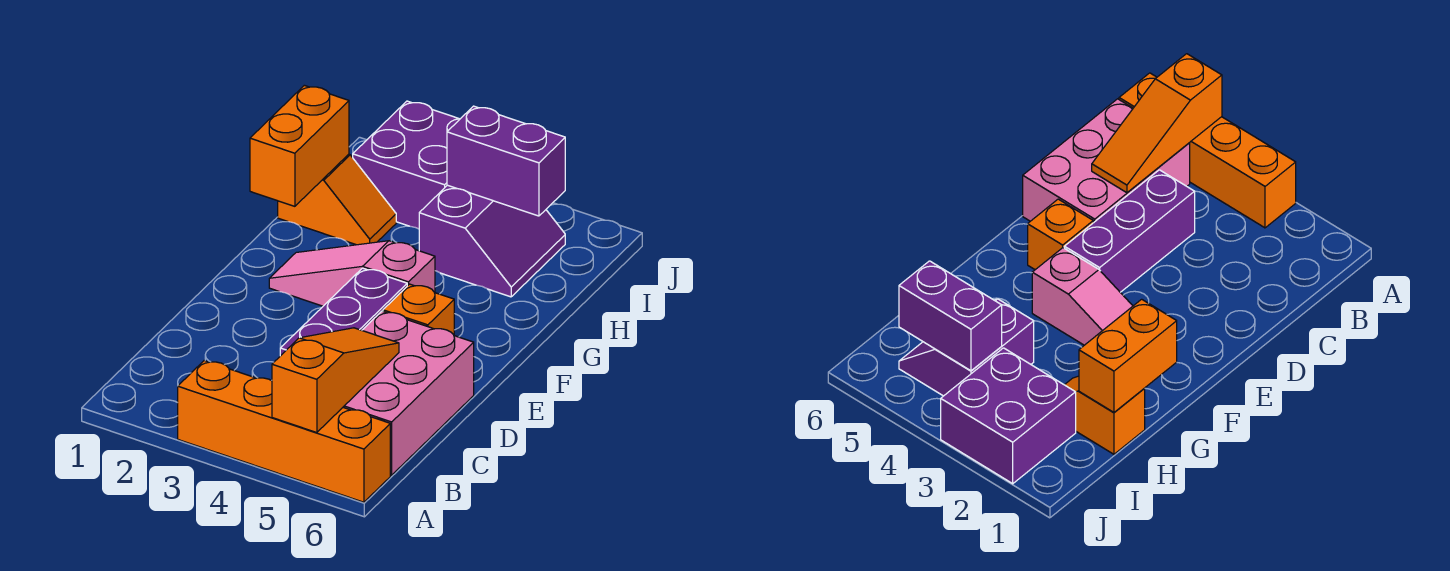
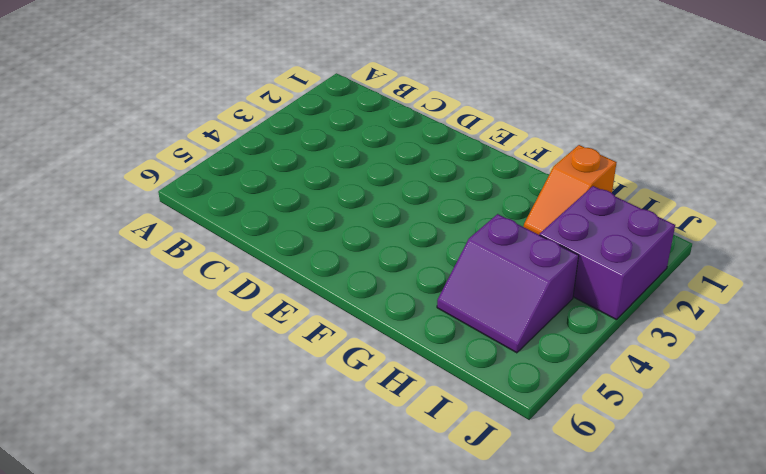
none -> orange brick A3:A6 level 1
none -> pink brick B5:D6 level 1

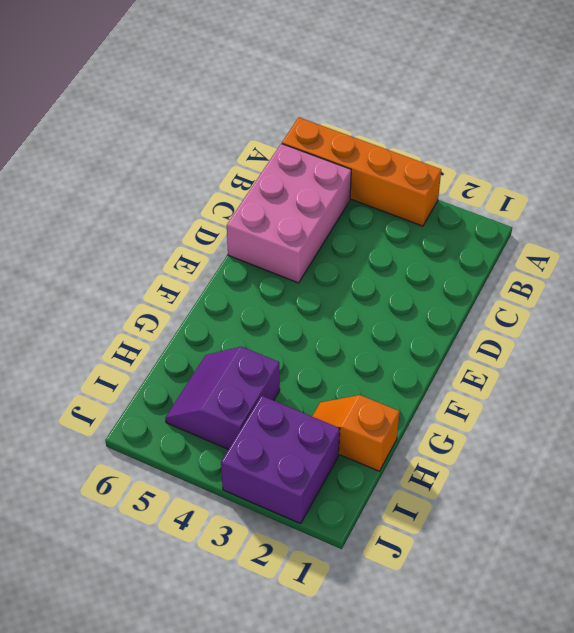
none -> purple brick C4:E4 level 1
none -> orange brick E5 level 1

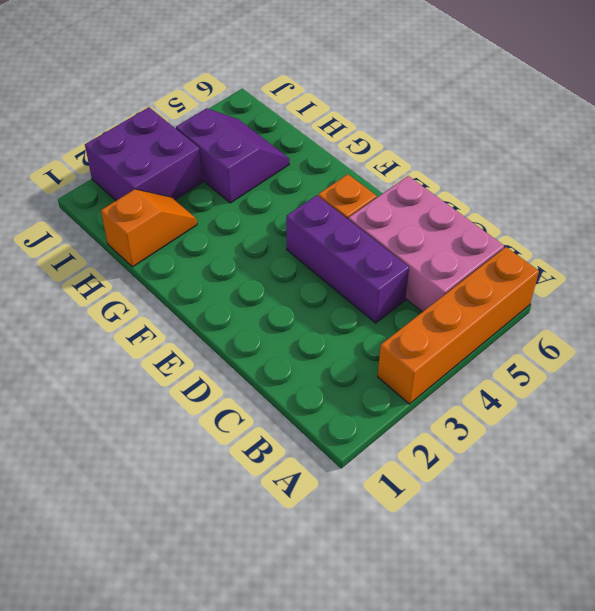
none -> pink slope F2:F4 level 1 top 4
none -> orange slope A5:C5 level 2 top A

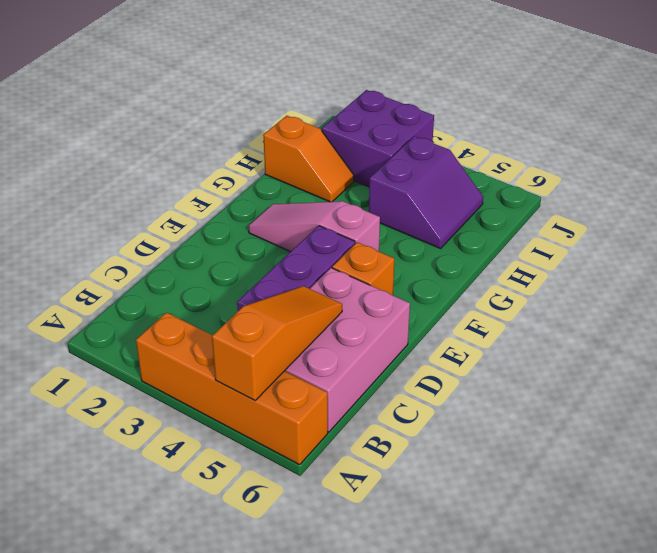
none -> orange brick G1:H1 level 2
none -> purple brick I4:I5 level 2

